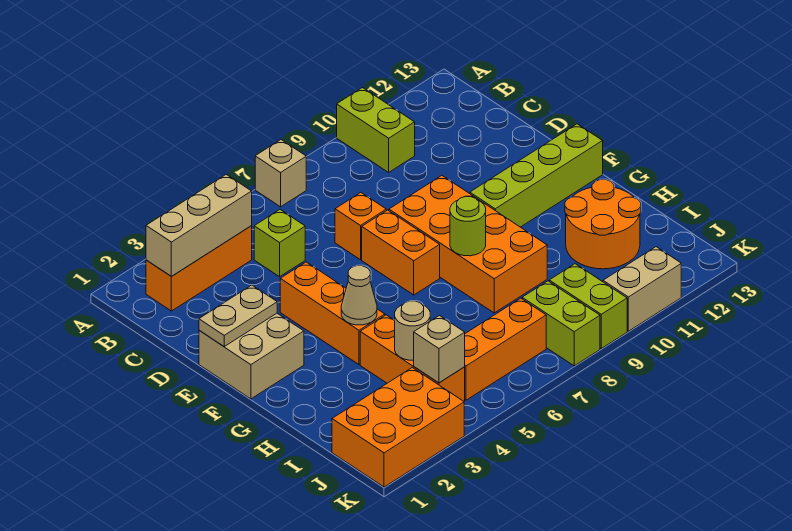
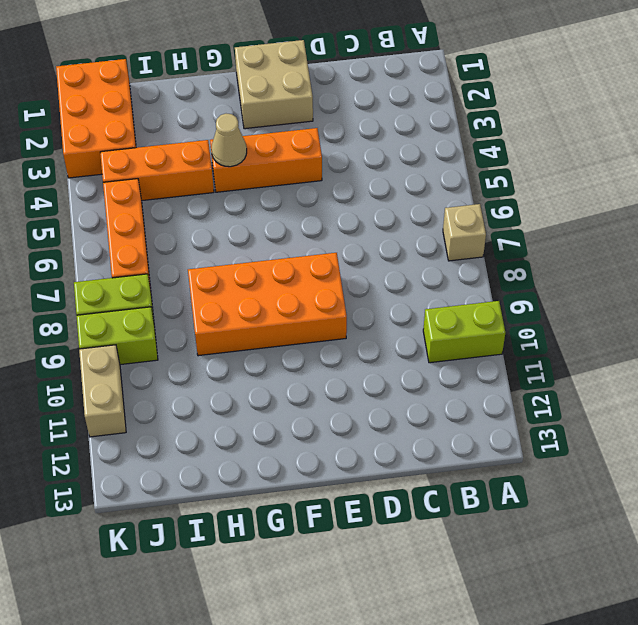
none -> orange brick B2:B4 level 1
none -> lime brick C5 level 1
none -> orange brick D7 level 1

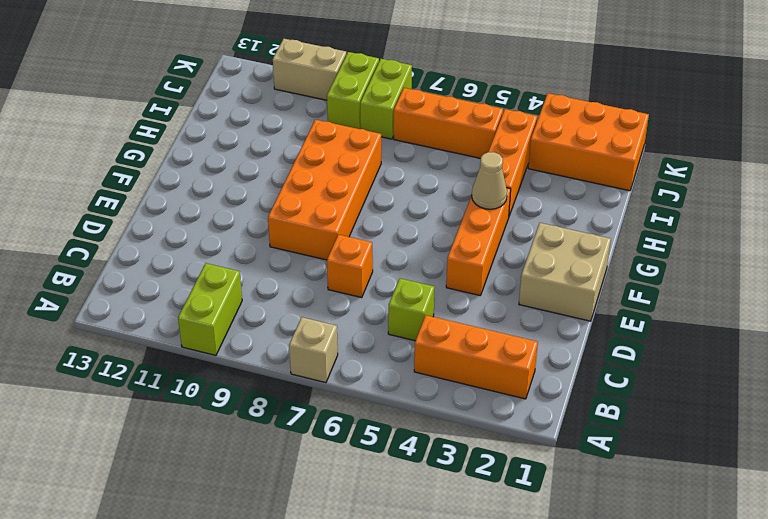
none -> orange brick E7:F7 level 1
none -> lime brick F10:F13 level 1
none -> orange round brick H11:I12 level 1

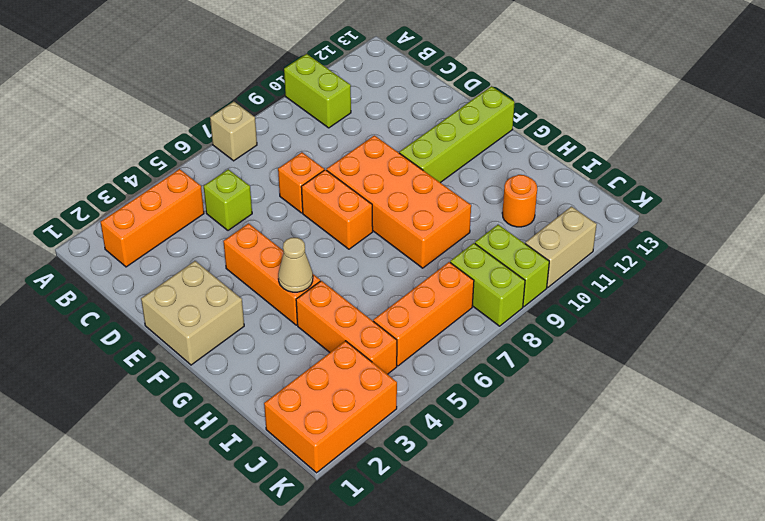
orange round brick I11 level 1 -> orange round brick H11:I12 level 1
none -> tan brick B2:B4 level 2
none -> tan plate E1:E2 level 2
none -> lime round brick G8 level 2

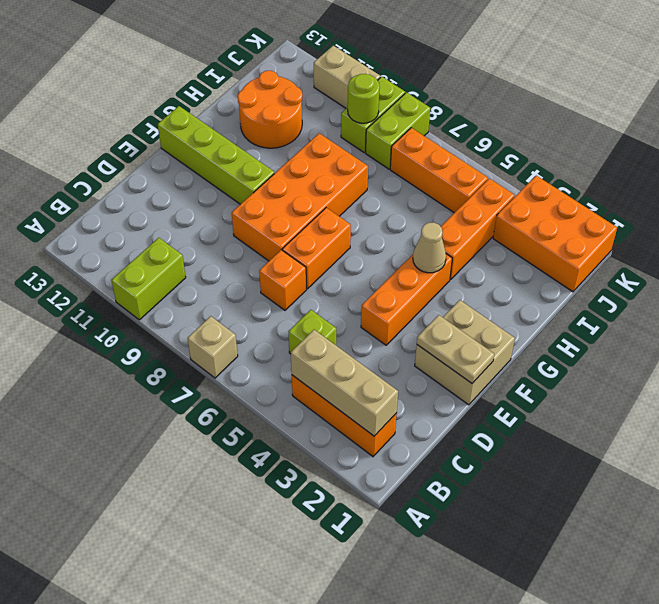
lime round brick J9 level 2 -> lime round brick G8 level 2
none -> tan round brick I4 level 2
none -> tan brick J4 level 2

